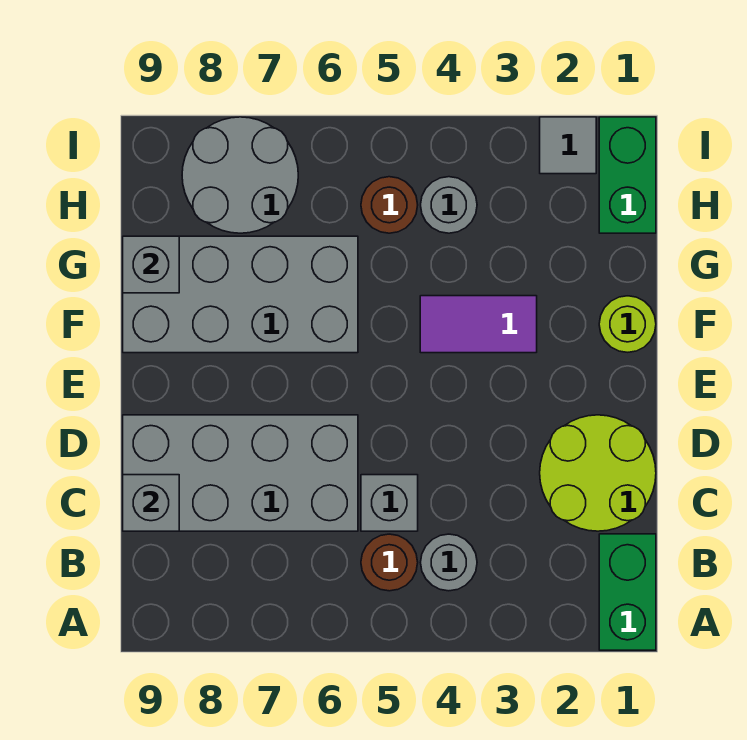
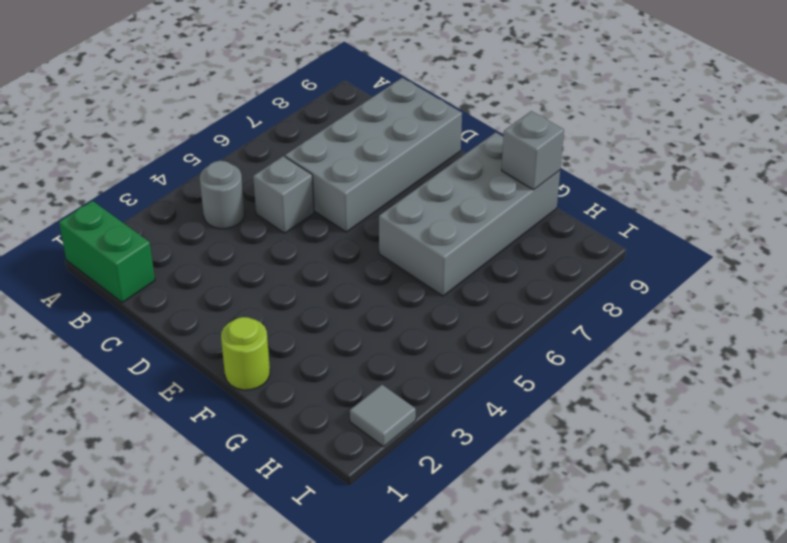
none -> brown round brick B5 level 1
none -> lime round brick C1:D2 level 1
none -> purple tile F3:F4 level 1

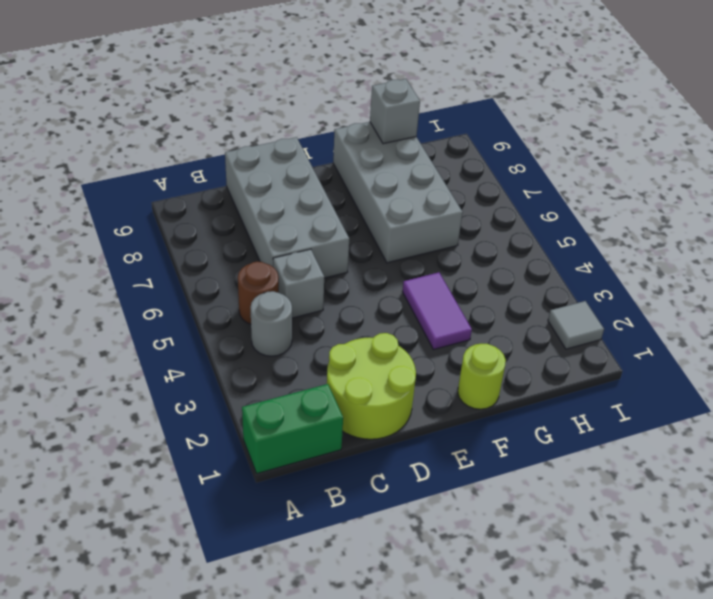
none -> green brick H1:I1 level 1
none -> grey round brick H4 level 1
none -> brown round brick H5 level 1

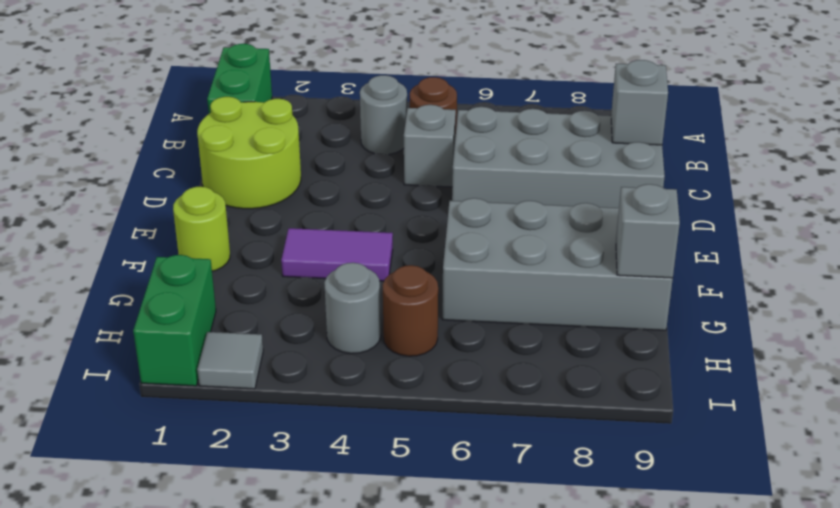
none -> grey round brick H7:I8 level 1

